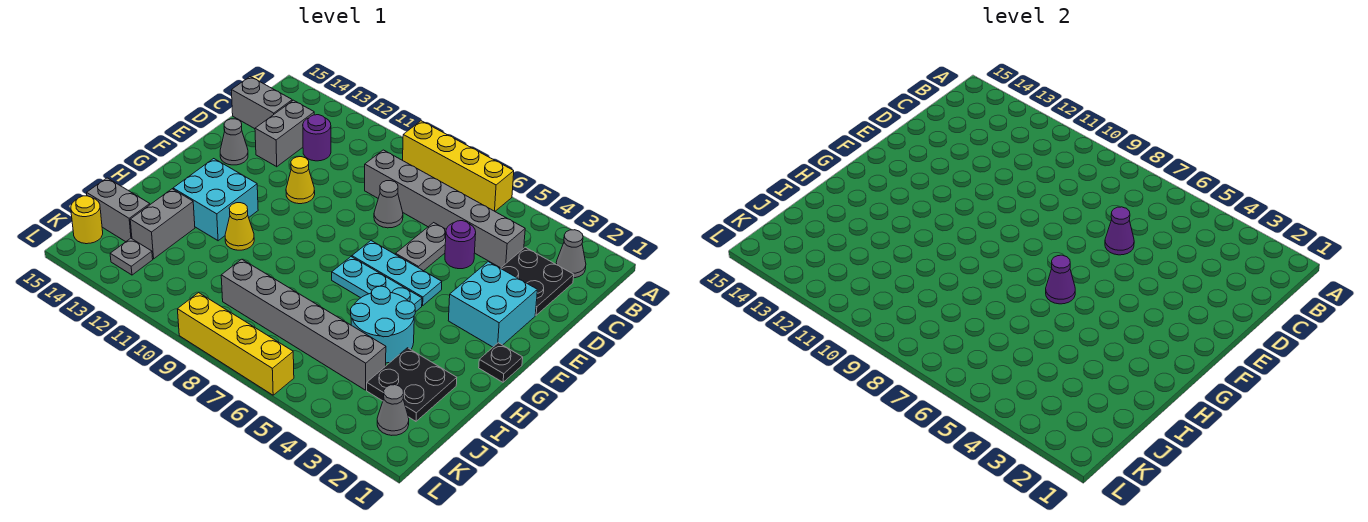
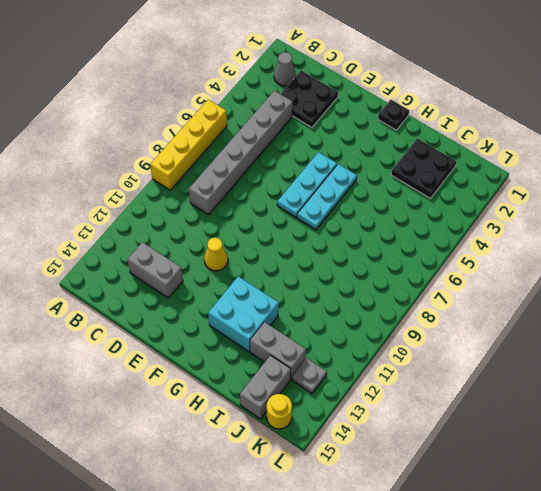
none -> purple round brick C12 level 1
none -> grey brick C14:C15 level 1
none -> purple round brick D5 level 1

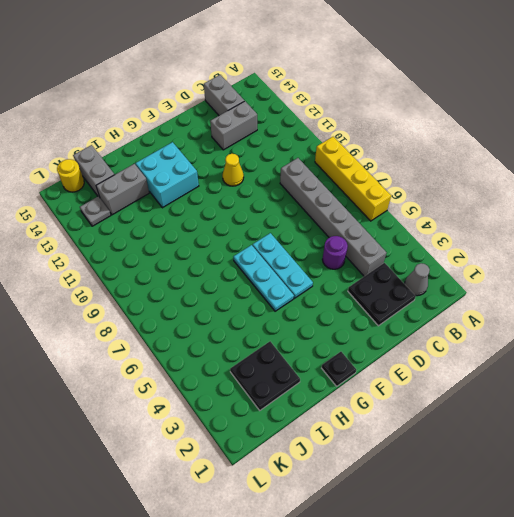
none -> purple round brick C12 level 1
none -> grey plate D6:E6 level 1
none -> grey cone D8 level 1

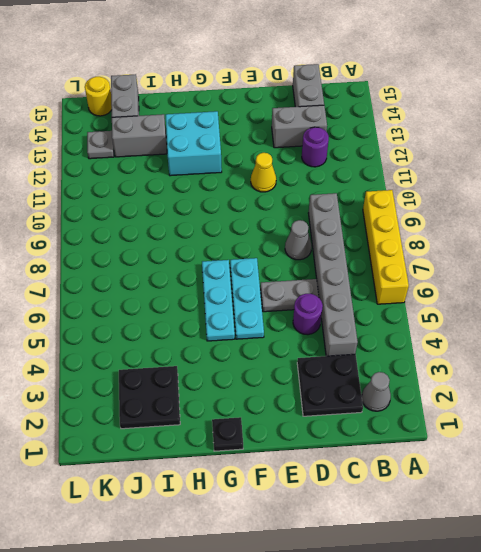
none -> cyan brick E2:F3 level 1
none -> grey cone E14 level 1
none -> cyan round brick H4:I5 level 1

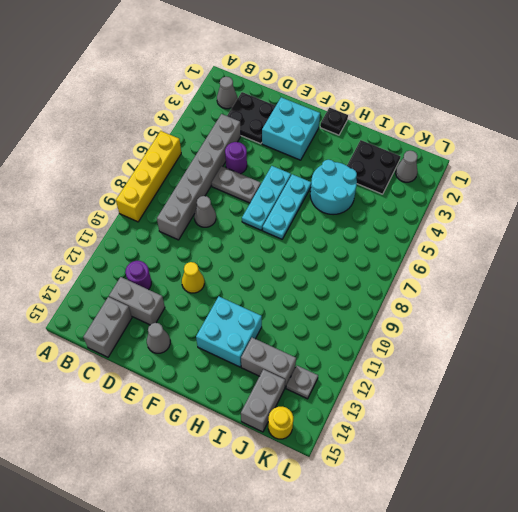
none -> yellow cone H11 level 1
none -> grey brick J4:J9 level 1
none -> yellow brick L6:L9 level 1

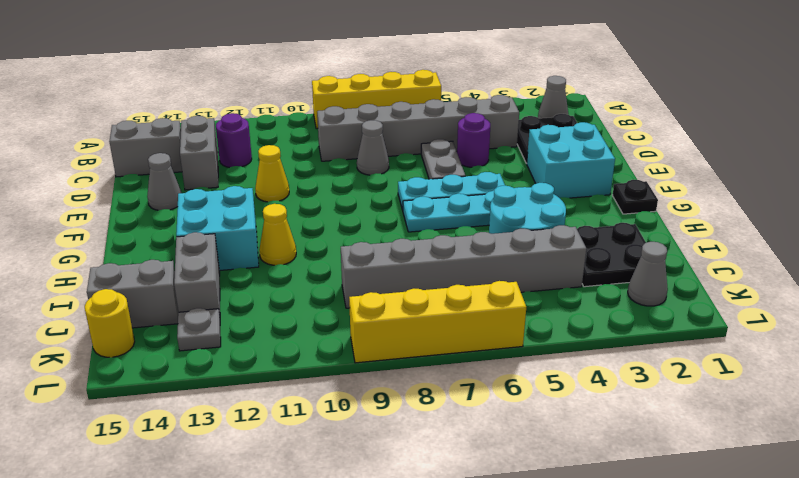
none -> purple cone D6 level 2
none -> purple cone G6 level 2

